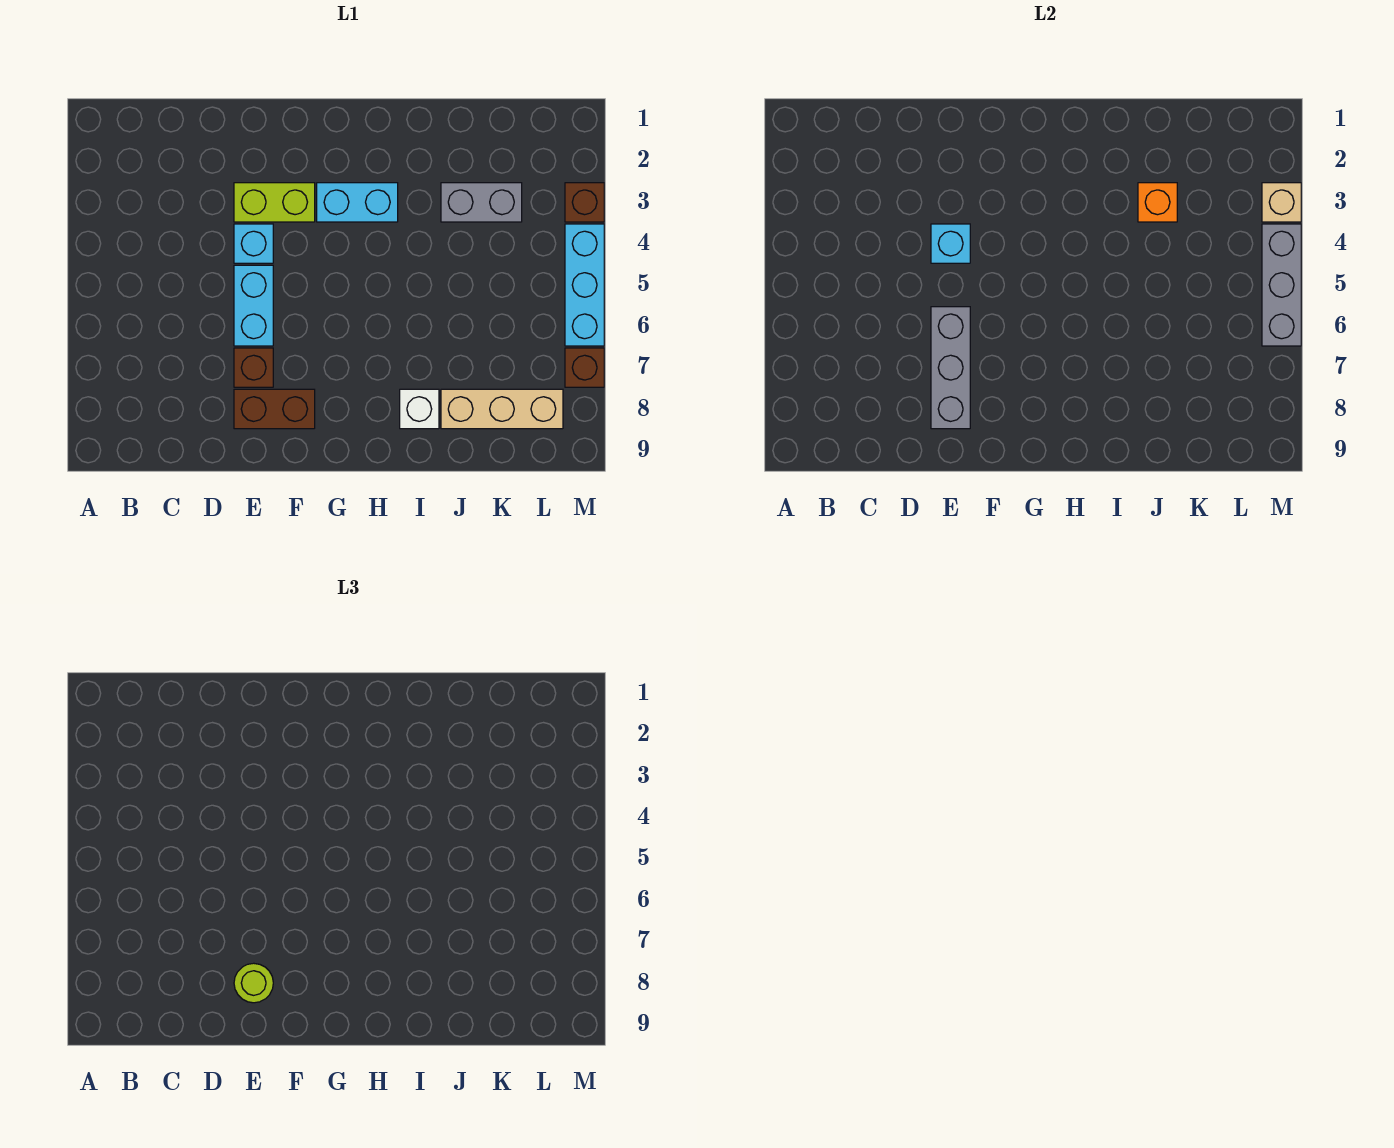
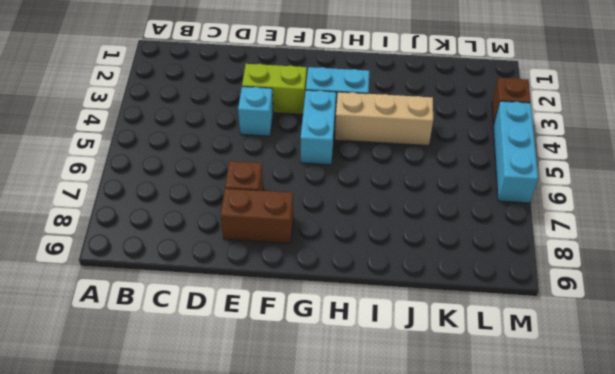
cyan brick G4:G5 level 1 -> cyan brick E5:E6 level 1
tan brick H4:J4 level 1 -> tan brick J8:L8 level 1
none -> white brick I8 level 1
none -> grey brick J3:K3 level 1
none -> brown brick M7 level 1

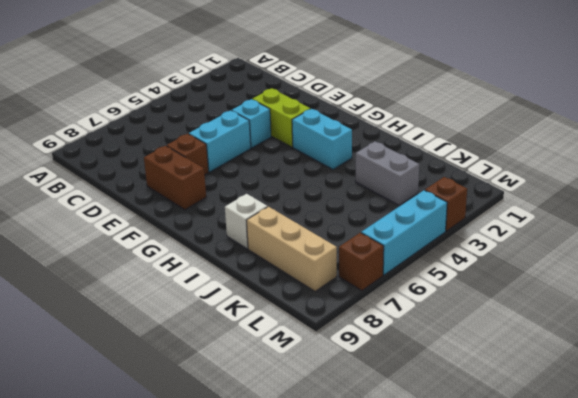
none -> cyan brick E4 level 2
none -> grey brick E6:E8 level 2
none -> orange brick J3 level 2

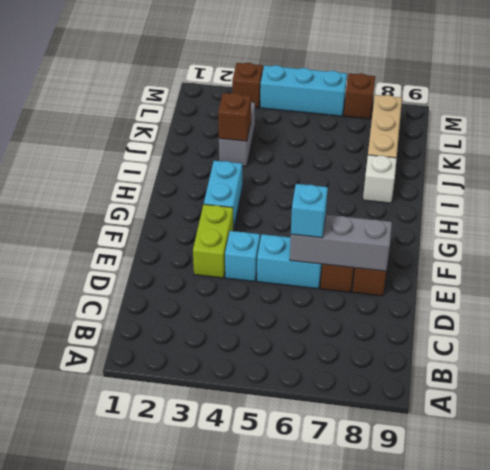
cyan brick E6 level 3 -> cyan brick E4 level 2
brown brick J3 level 2 -> orange brick J3 level 2
none -> tan brick M3 level 2
none -> grey brick M4:M6 level 2
none -> lime round brick E8 level 3

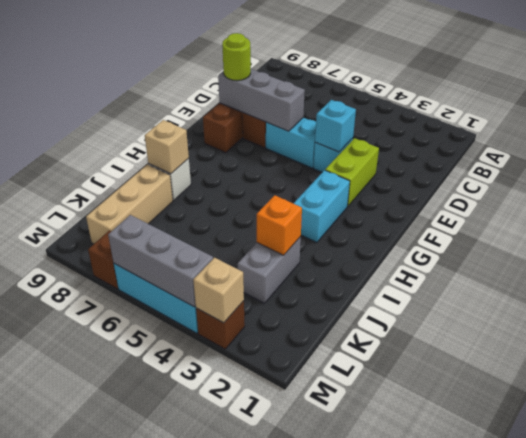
tan brick I8 level 2 -> none

